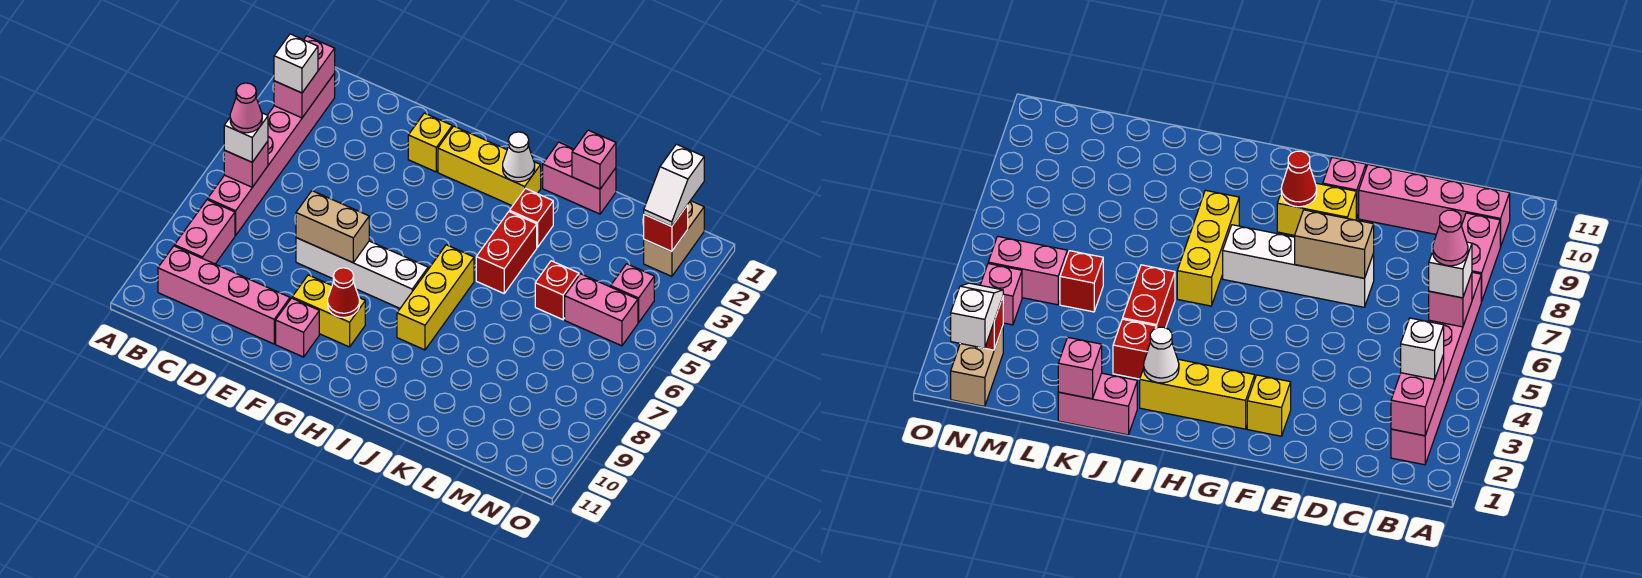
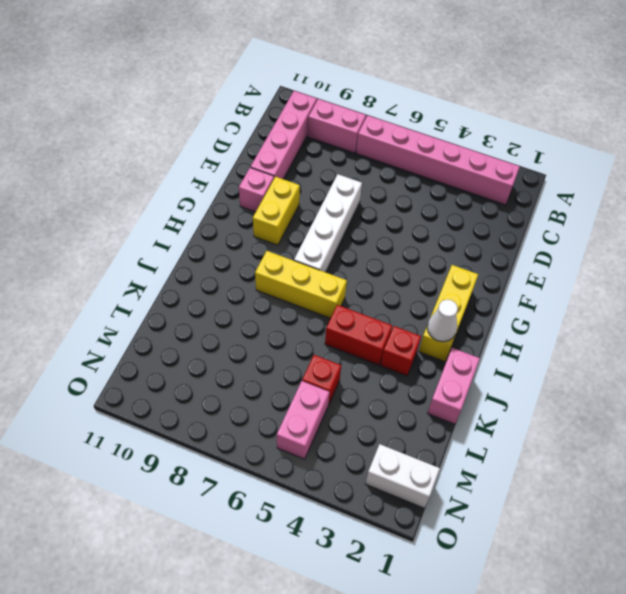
white brick N1:N2 level 1 -> tan brick N1:N2 level 1
none -> yellow brick F2 level 1
none -> pink brick N4 level 1
none -> pink brick B2:B3 level 2

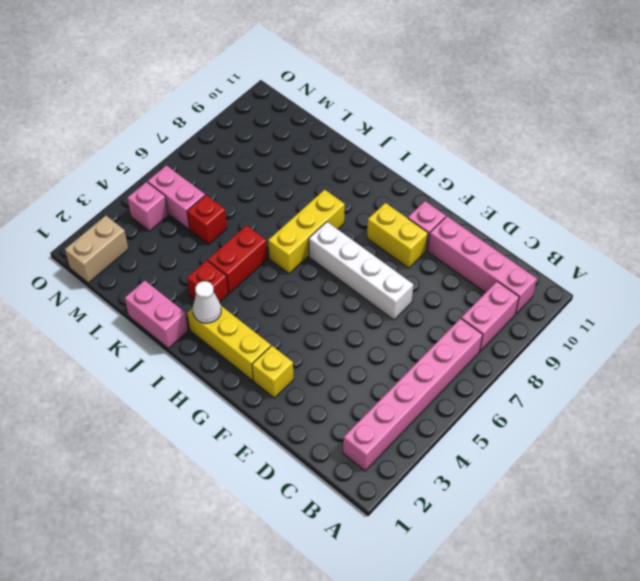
none -> pink brick B2:B3 level 2
none -> pink brick B6 level 2
none -> tan brick E7:F7 level 2

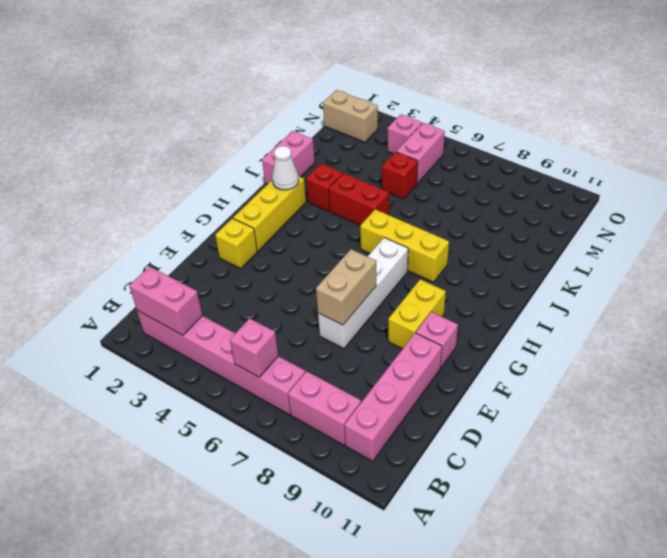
none -> red cone G9 level 2
none -> pink brick K1 level 2
none -> red brick N2 level 2

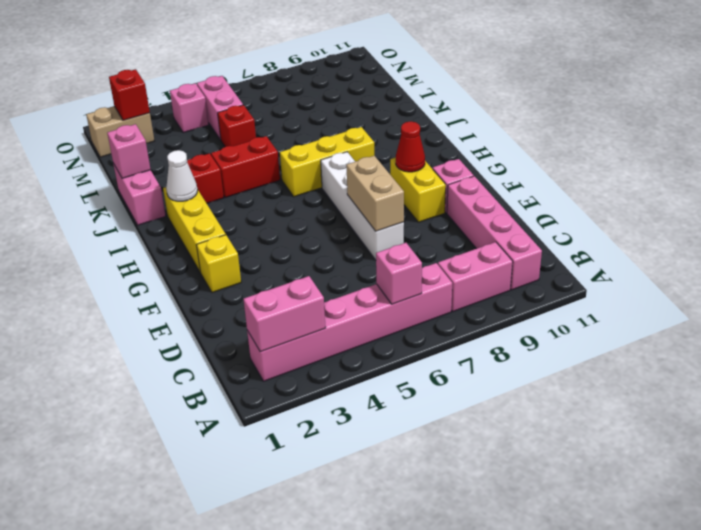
none -> white brick B3 level 3
none -> white brick B6 level 3
none -> white slope N1:N2 level 3 top 1

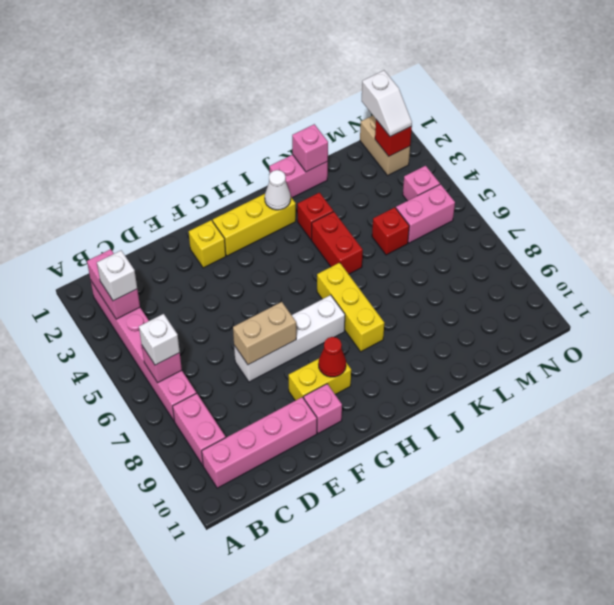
none -> pink cone B6 level 4

